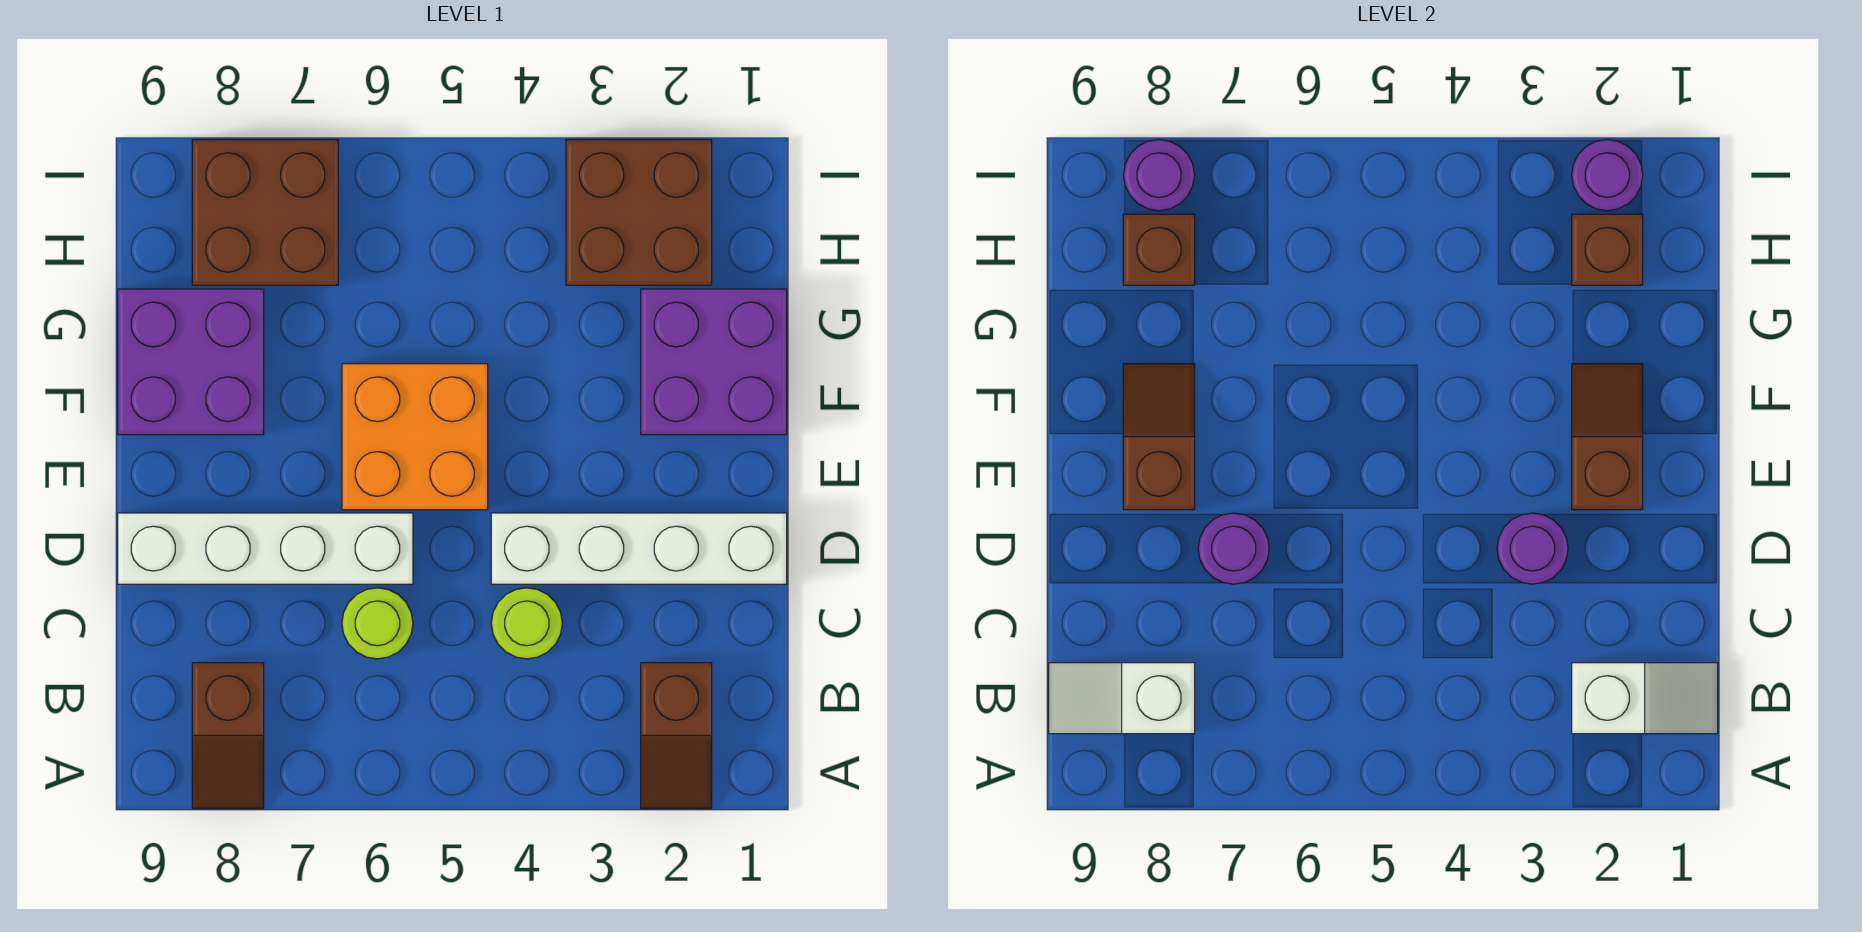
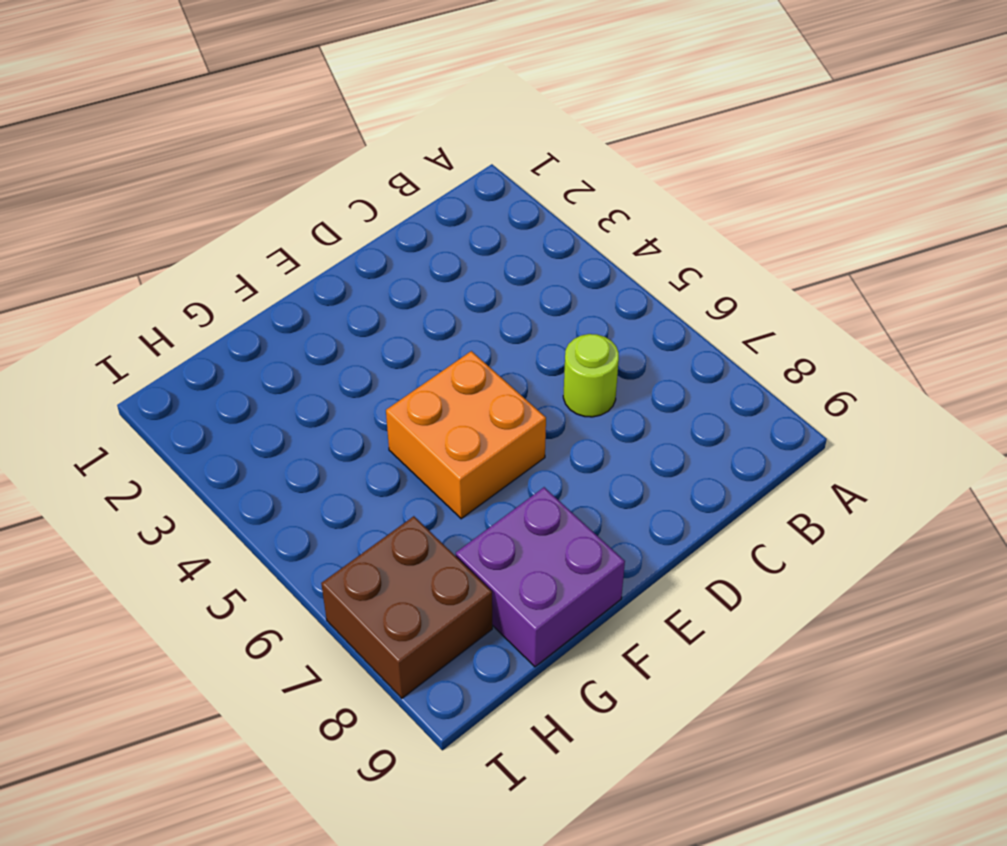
none -> brown slope A2:B2 level 1 top B
none -> brown slope A8:B8 level 1 top B
none -> lime round brick C4 level 1

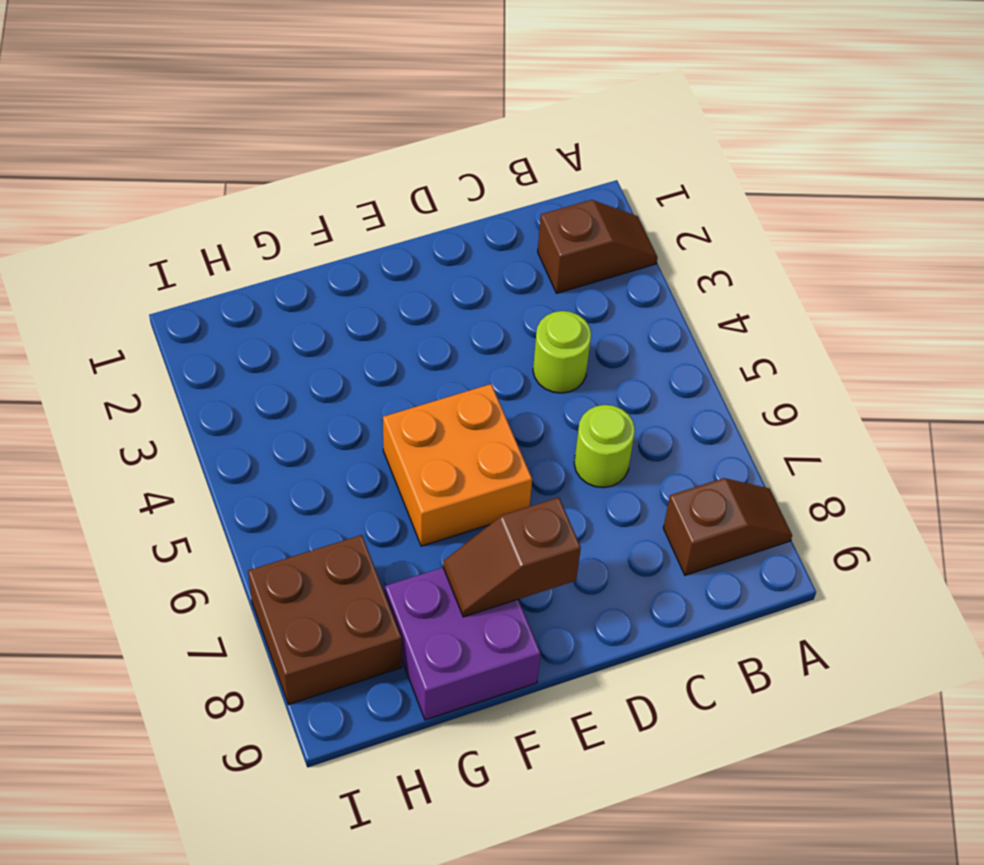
none -> white brick D1:D4 level 1
none -> white brick D6:D9 level 1
none -> purple brick F1:G2 level 1

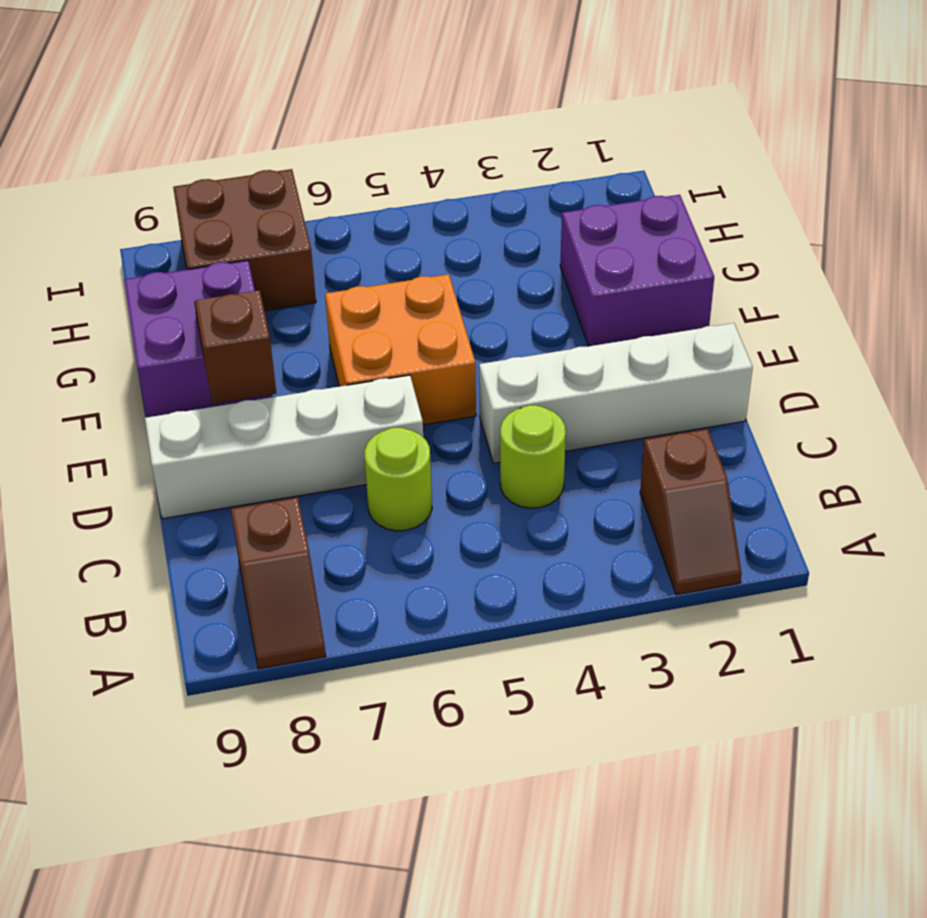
none -> brown brick H2:I3 level 1
none -> white slope B1:B2 level 2 top 2
none -> white slope B8:B9 level 2 top 8

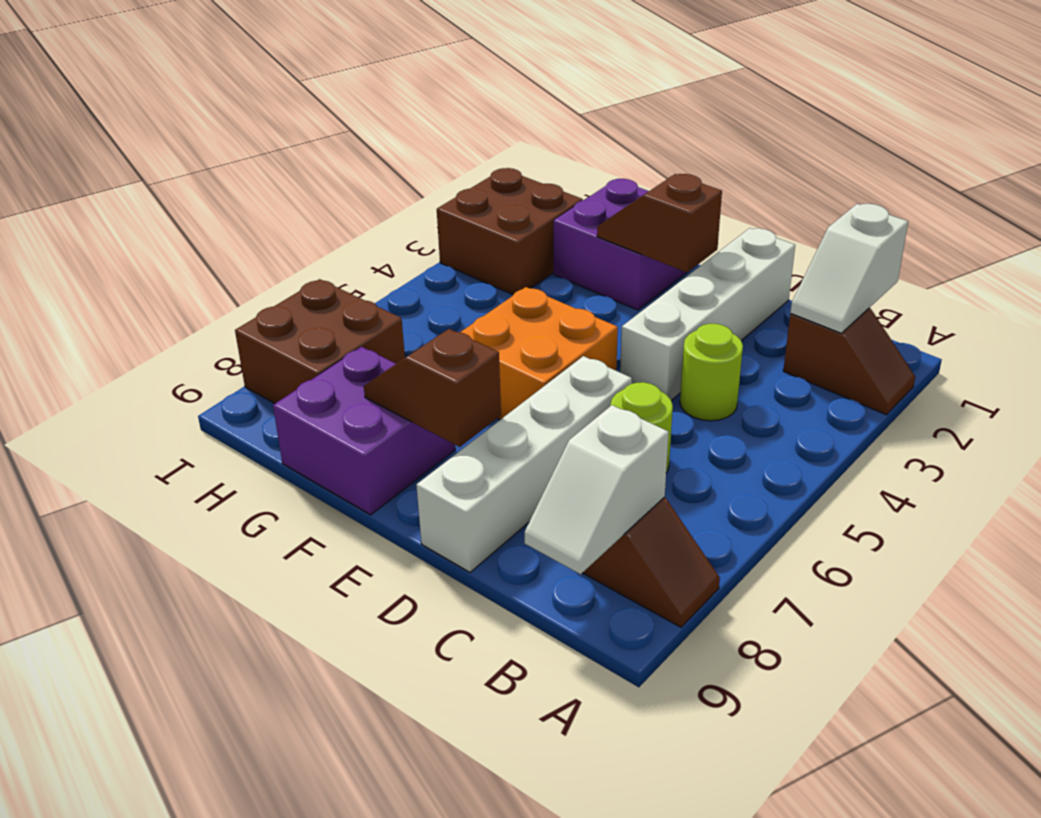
white slope B1:B2 level 2 top 1 -> white slope B1:B2 level 2 top 2
none -> purple round brick D3 level 2
none -> purple round brick D7 level 2
none -> brown brick H2 level 2

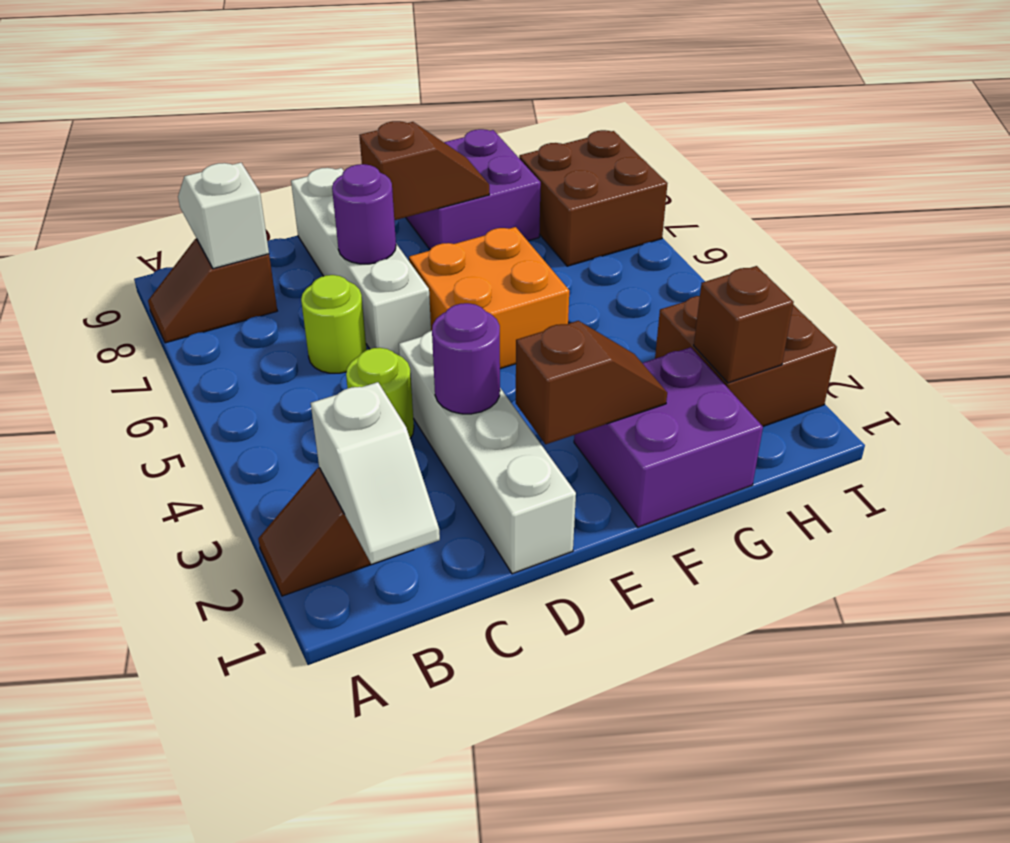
none -> brown brick H8 level 2
none -> purple round brick I2 level 2
none -> purple round brick I8 level 2

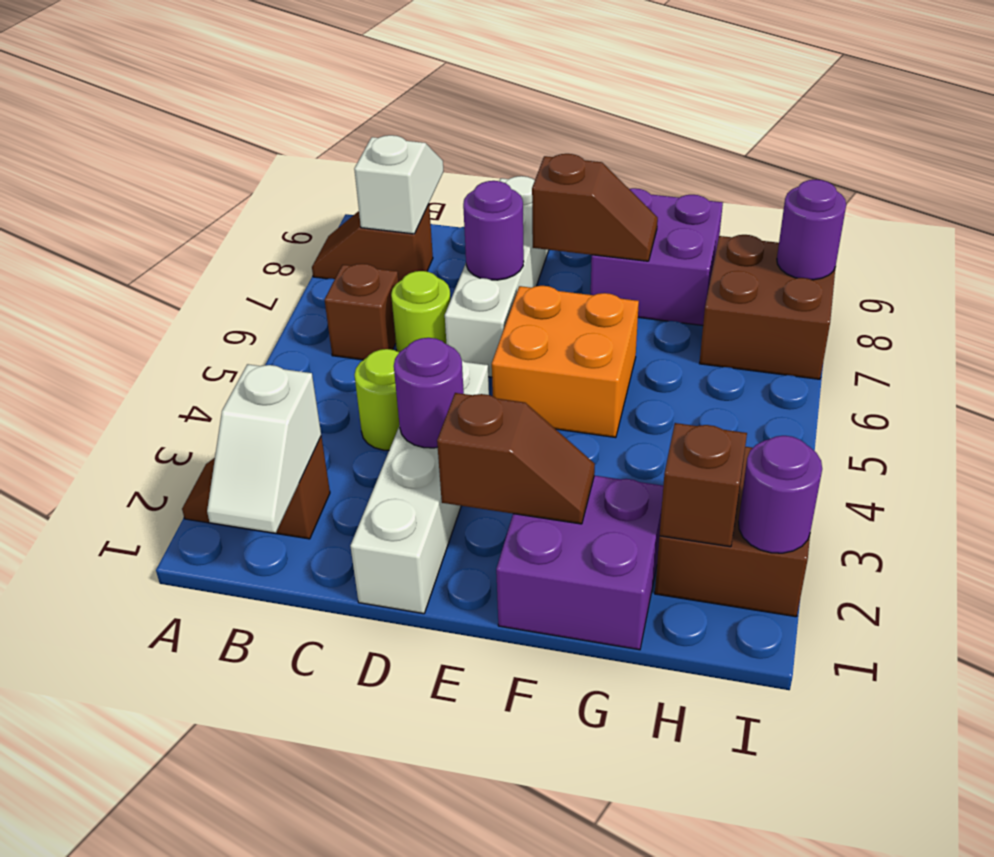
brown brick B6 level 1 -> brown brick H8 level 2

